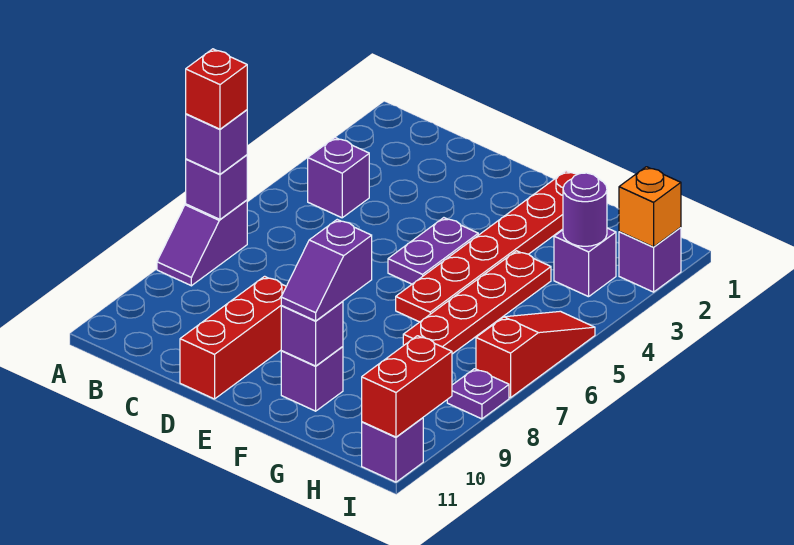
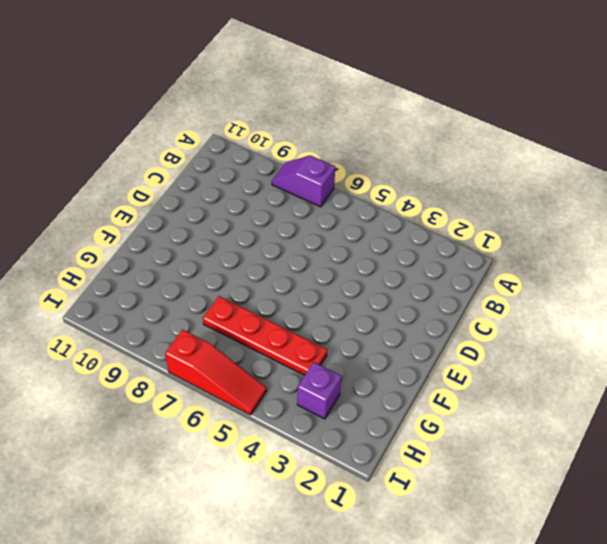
none -> purple brick B4 level 1
none -> red brick D9:D11 level 1
none -> purple plate E4:E5 level 1

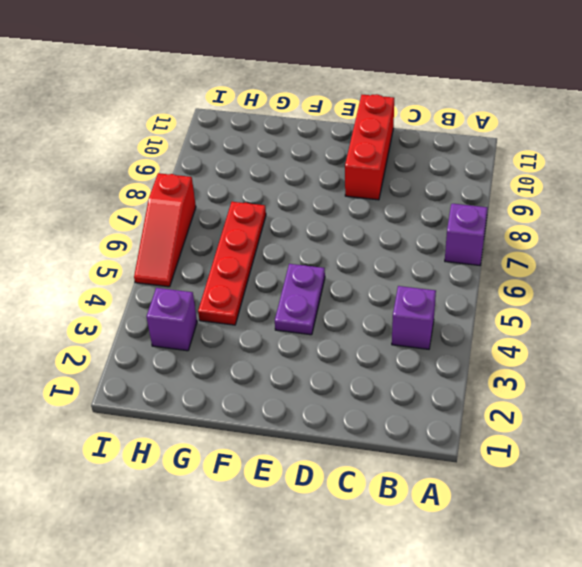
none -> red plate F1:F6 level 1
none -> purple brick F10 level 1
none -> purple brick I2 level 1

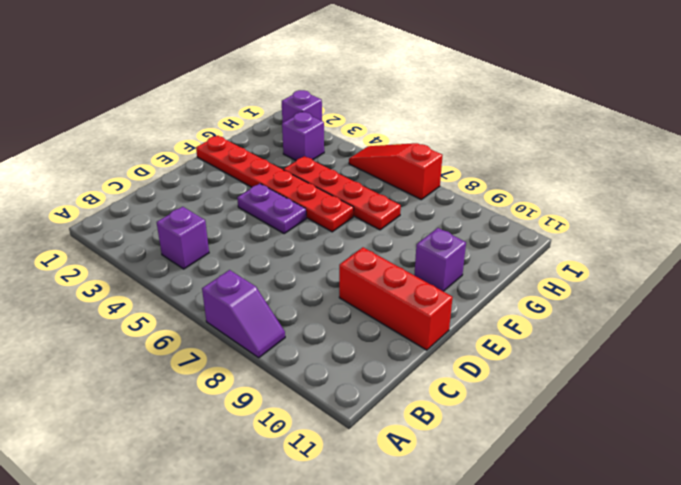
none -> purple plate I8 level 1
none -> purple brick I11 level 1
none -> purple brick A7 level 2

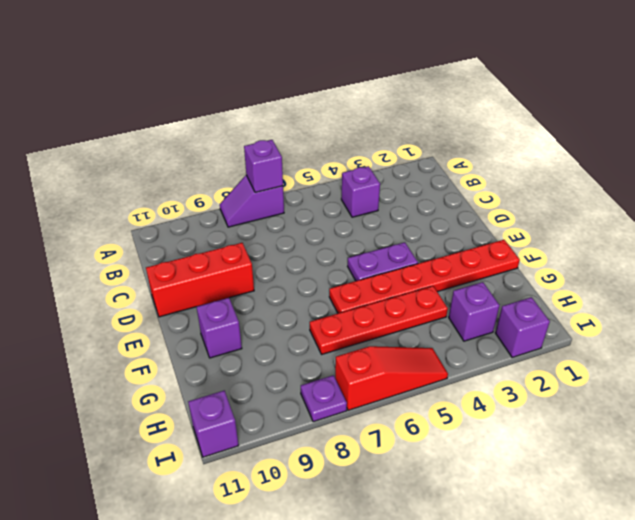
none -> purple brick F10 level 2
none -> purple round brick H3 level 2
none -> orange brick I2 level 2

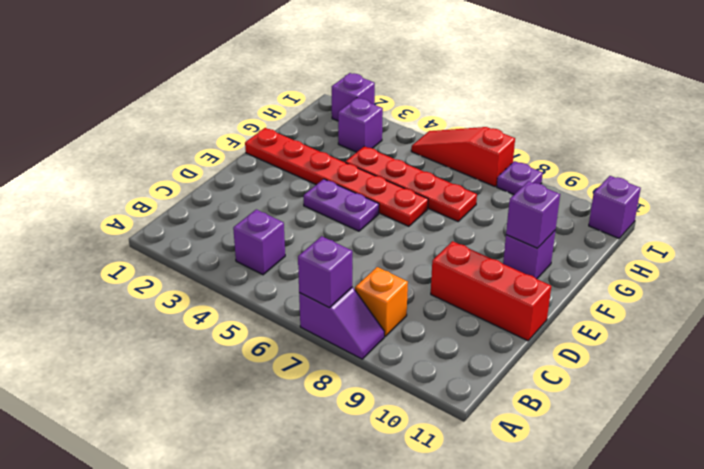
orange brick B8 level 1 -> orange brick I2 level 2
none -> purple round brick H3 level 2
none -> red brick I10:I11 level 2
none -> purple brick A7 level 3

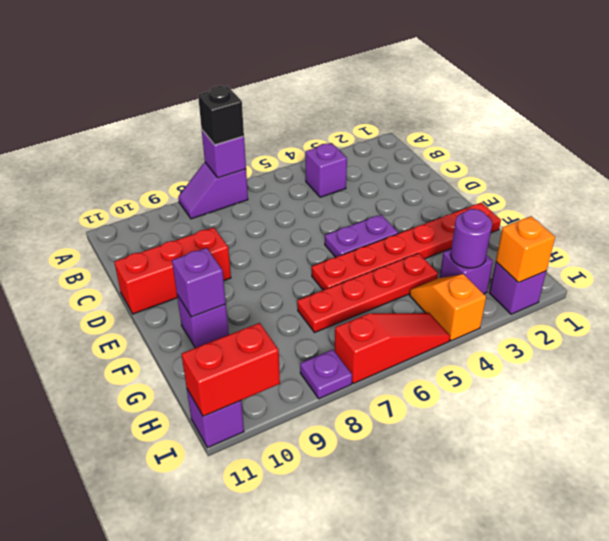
black brick A7 level 3 -> purple brick A7 level 3
orange slope H4:I4 level 1 top I -> none
none -> purple slope F9:F10 level 3 top 9
none -> red brick A7 level 4

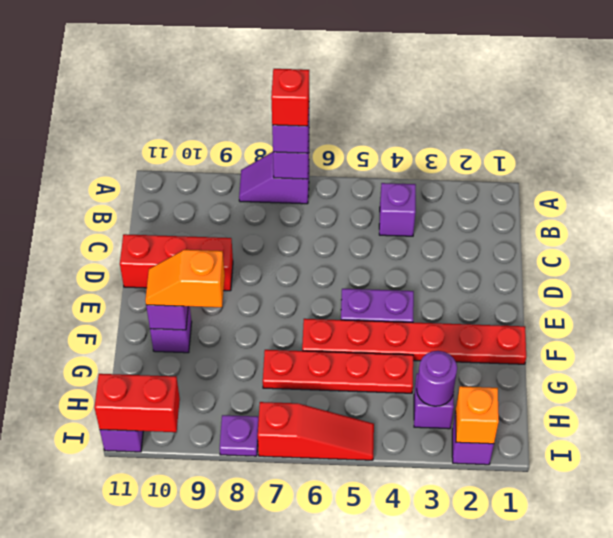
orange slope F9:F10 level 3 top 9 -> purple slope F9:F10 level 3 top 9

